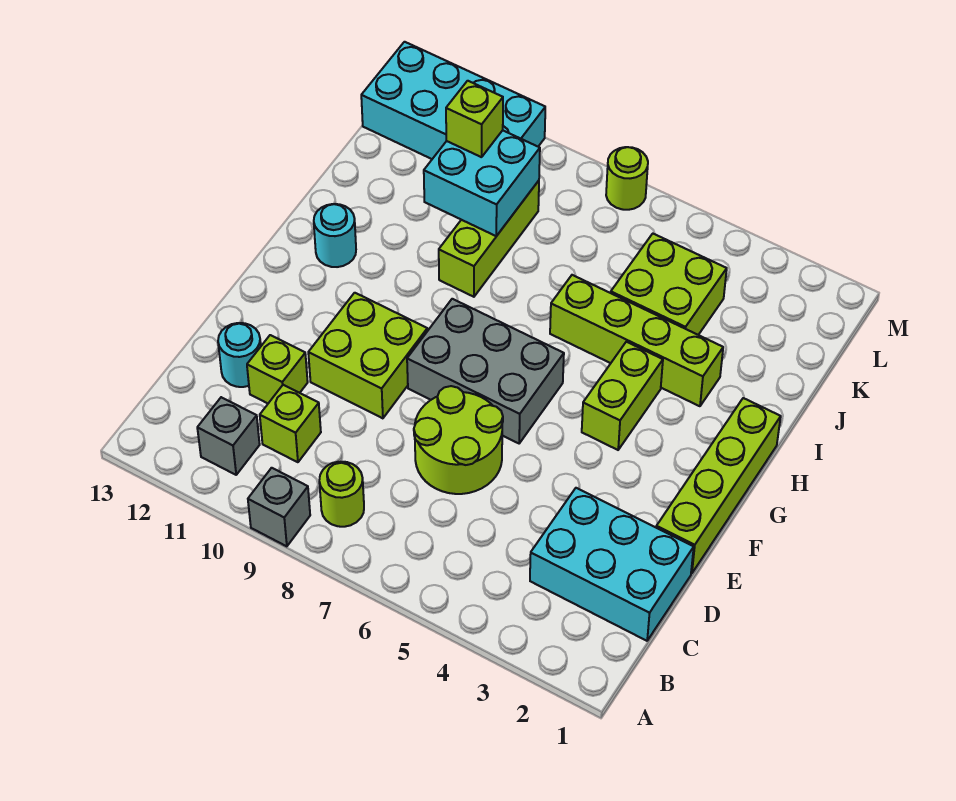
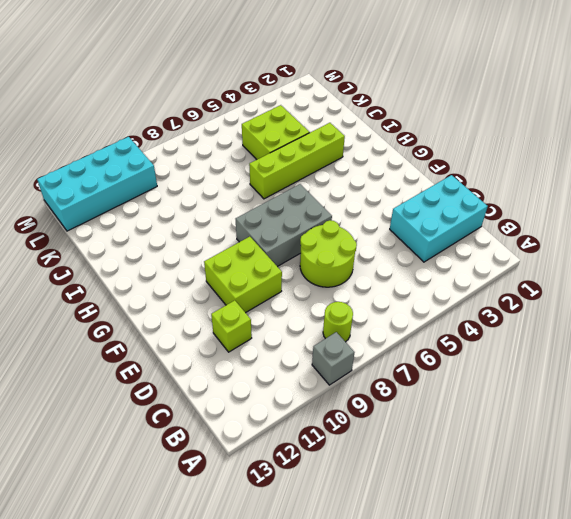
none -> grey brick B11 level 1
none -> lime brick C10 level 1
none -> cyan round brick D12 level 1

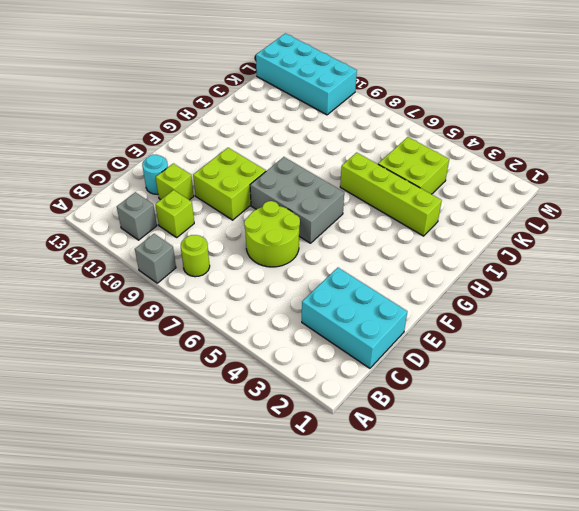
none -> lime brick E1:H1 level 1
none -> lime brick G4:H4 level 1
none -> cyan round brick H12 level 1

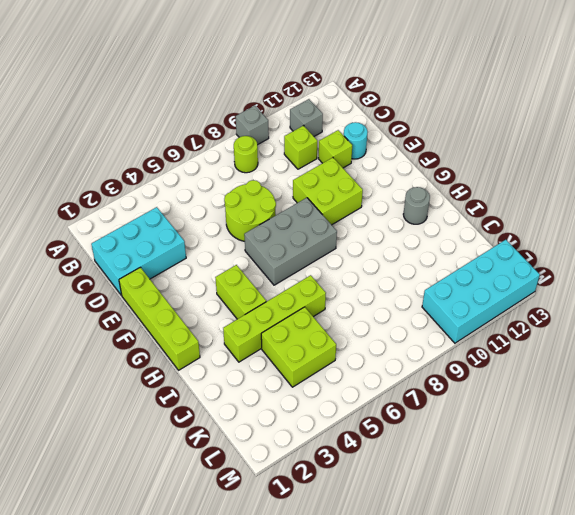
grey round brick H12 level 1 -> cyan round brick H12 level 1
none -> lime brick I9:K9 level 1
none -> lime round brick M7 level 1
none -> cyan brick J9:K10 level 2

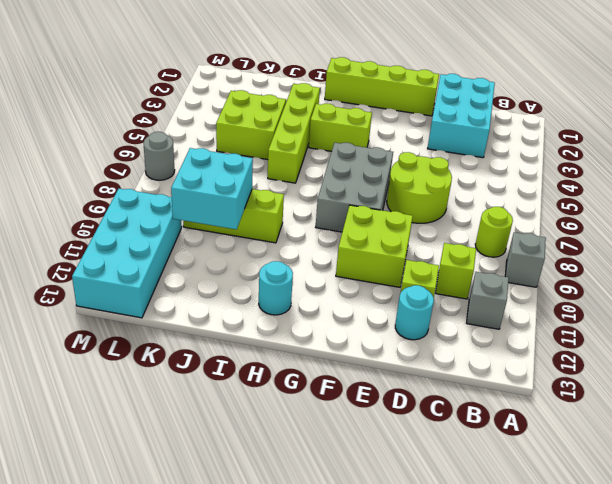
grey round brick M7 level 1 -> lime round brick M7 level 1
none -> lime brick K10 level 3

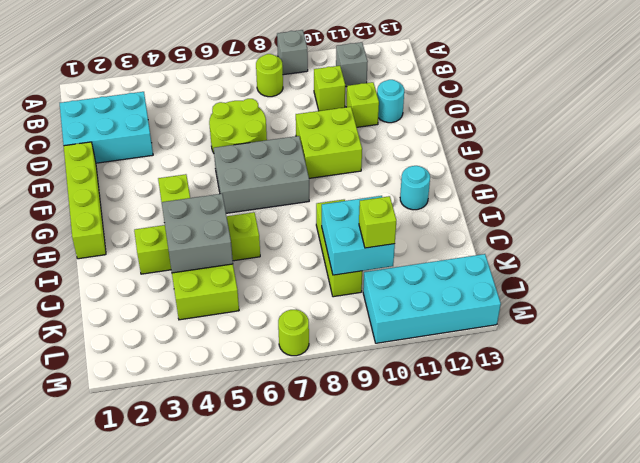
grey brick I4:J5 level 2 -> none

